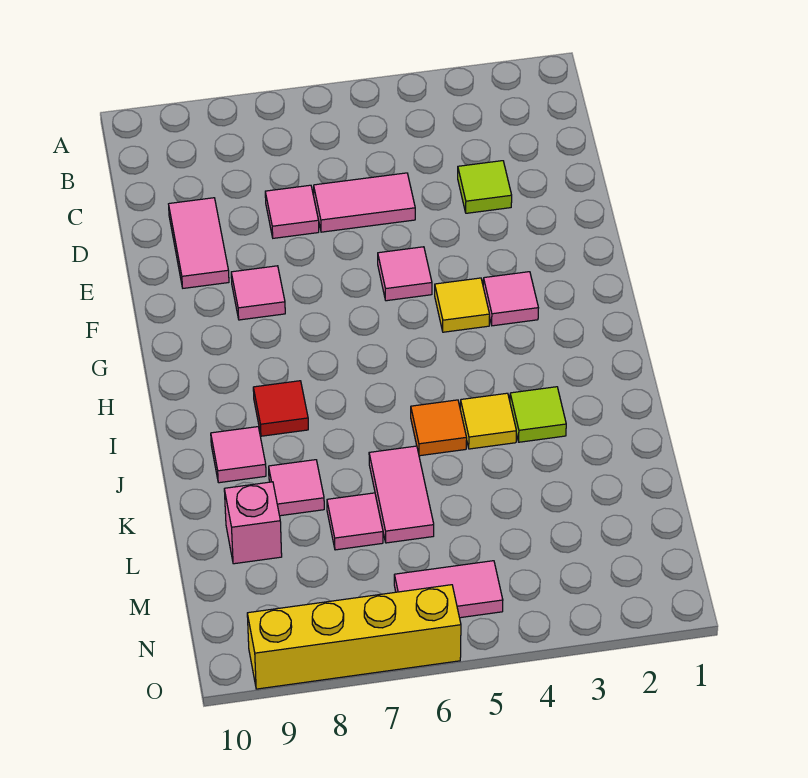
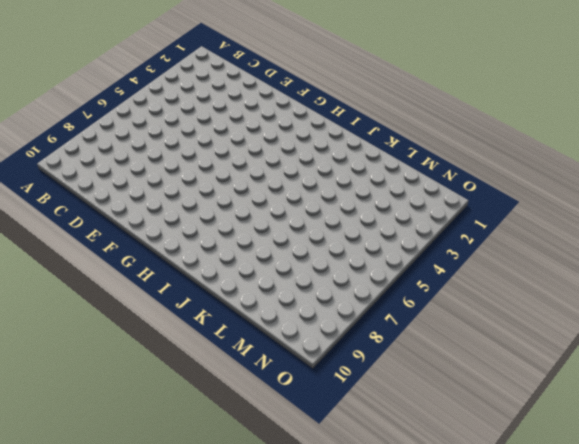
none -> lime tile D3 level 1
none -> pink tile D5:D6 level 1
none -> pink tile D7 level 1

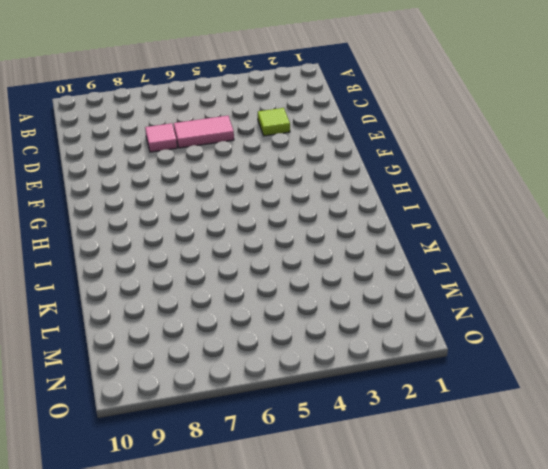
none -> pink tile D9:E9 level 1
none -> pink tile F5 level 1
none -> pink tile F8 level 1

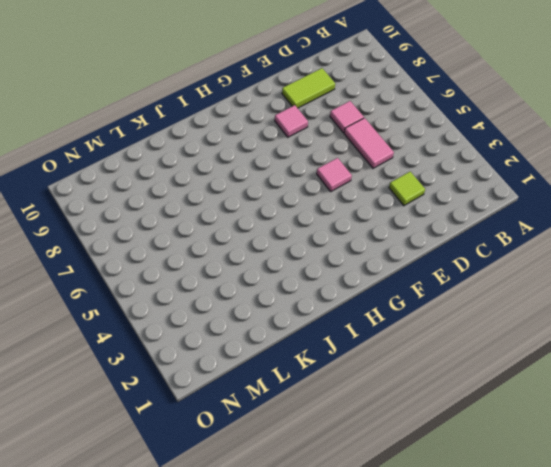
lime tile D9:E9 level 1 -> pink tile D9:E9 level 1
none -> pink tile G3 level 1
none -> yellow tile G4 level 1
none -> red tile I8 level 1

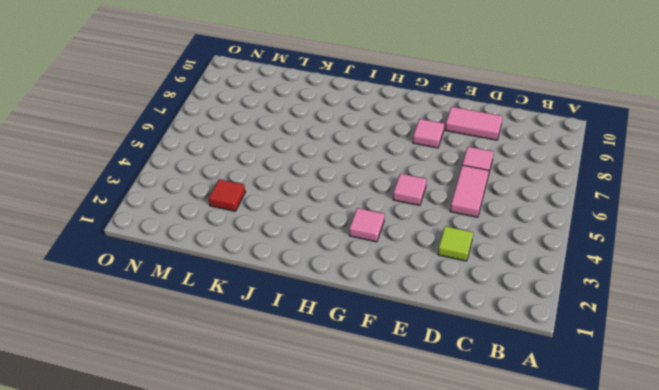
red tile L3 level 1 -> red tile I8 level 1
none -> yellow tile G4 level 1
none -> lime tile J3 level 1
none -> yellow tile J4 level 1

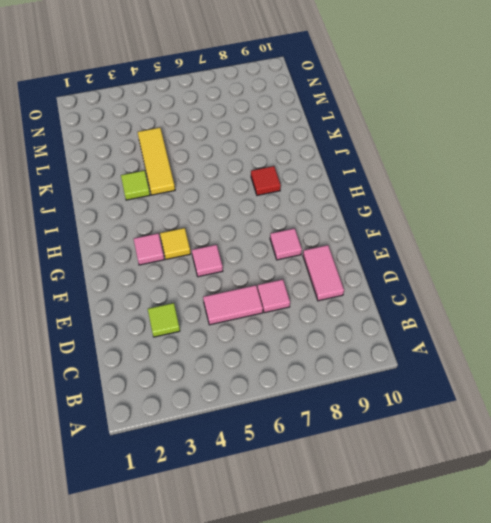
yellow tile J4:L4 level 1 -> yellow tile J4 level 1
none -> orange tile J5 level 1
none -> pink tile J9 level 1
none -> pink tile K6:L6 level 1

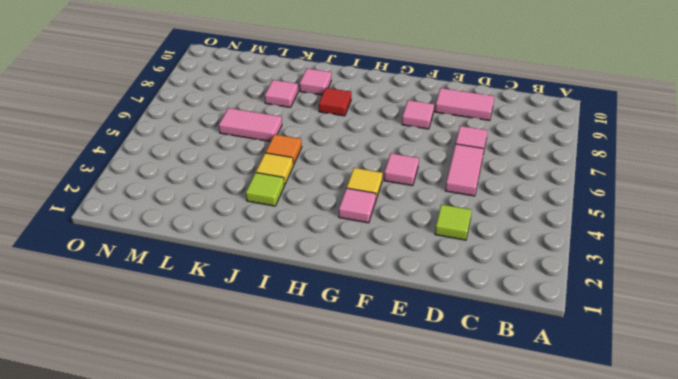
none -> pink tile L7 level 1
none -> pink brick L9 level 1
none -> pink tile N5:N6 level 1

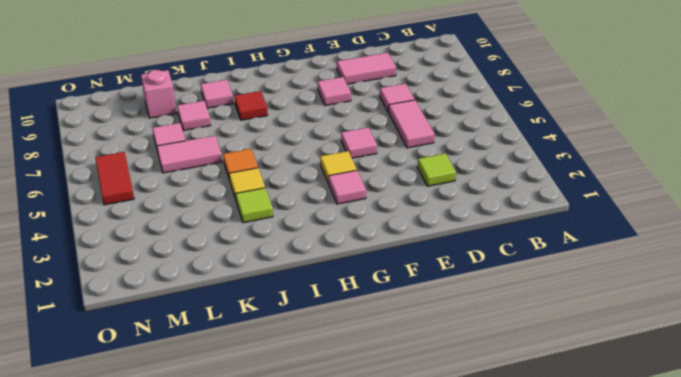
red tile N5:N6 level 1 -> pink tile N5:N6 level 1
none -> yellow brick O6:O9 level 1

